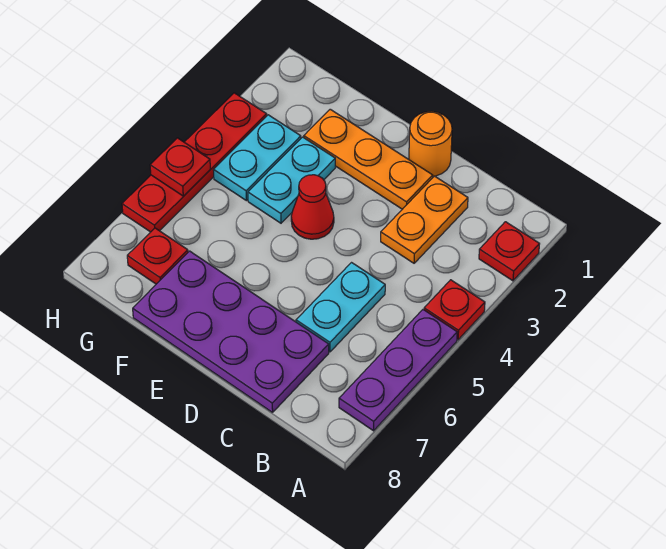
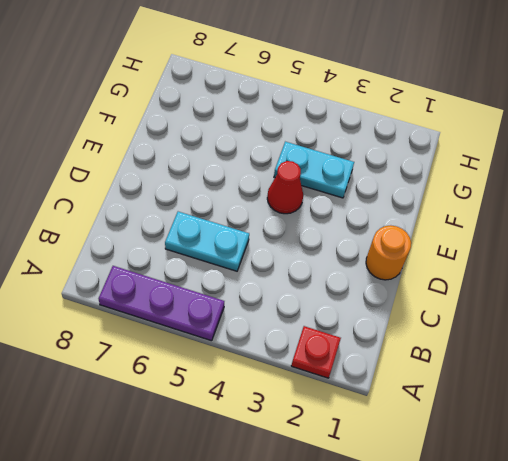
none -> red plate A4 level 1
none -> orange plate C2:C3 level 1
none -> purple plate C7:F8 level 1

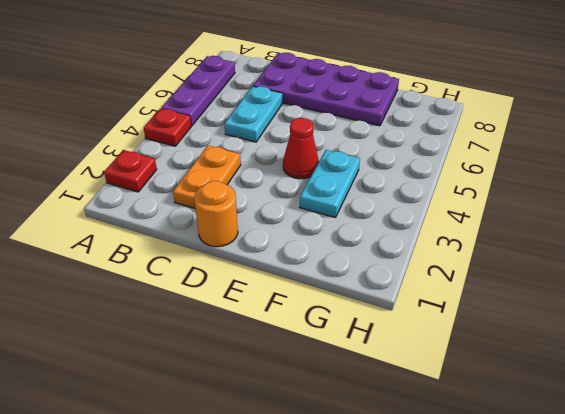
none -> orange plate D2:F2 level 1
none -> cyan plate G3:G4 level 1
none -> red plate G7 level 1

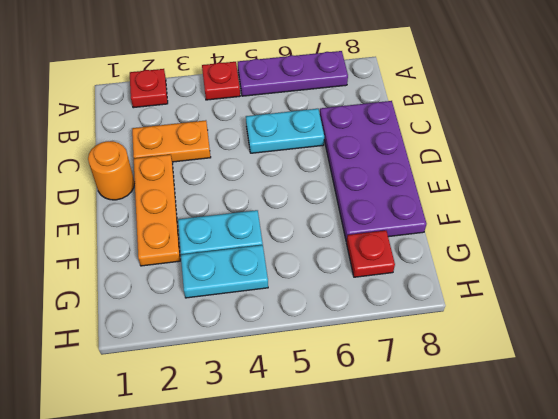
none -> red cone E4 level 1
none -> red plate H3:H6 level 1
none -> red plate H5 level 2

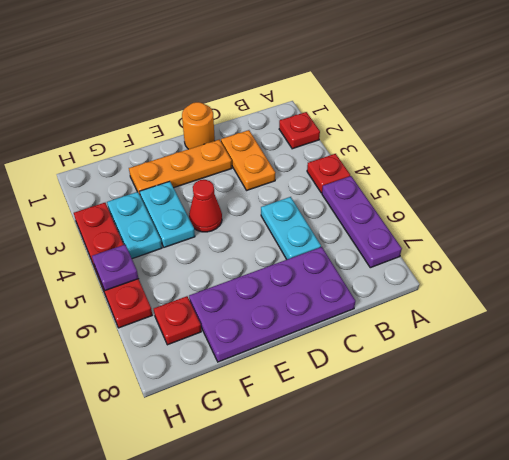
purple plate H5 level 2 -> red plate H5 level 2

